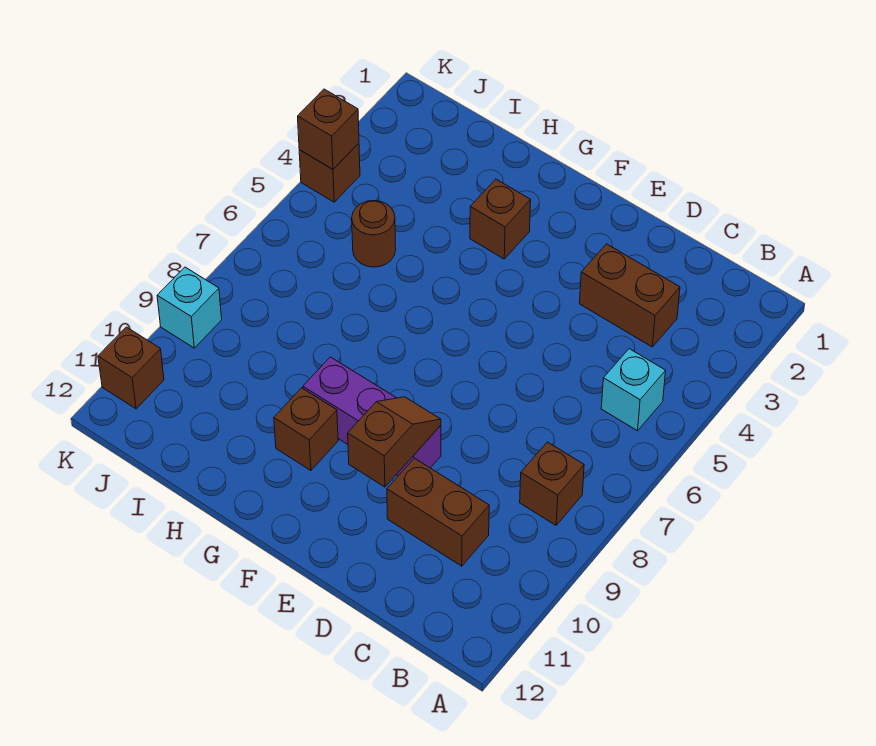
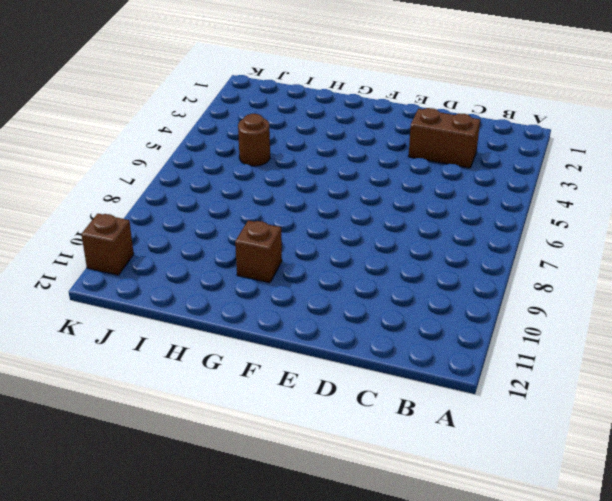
none -> cyan brick B5 level 1
none -> brown brick B8 level 1
none -> brown brick C10:D10 level 1

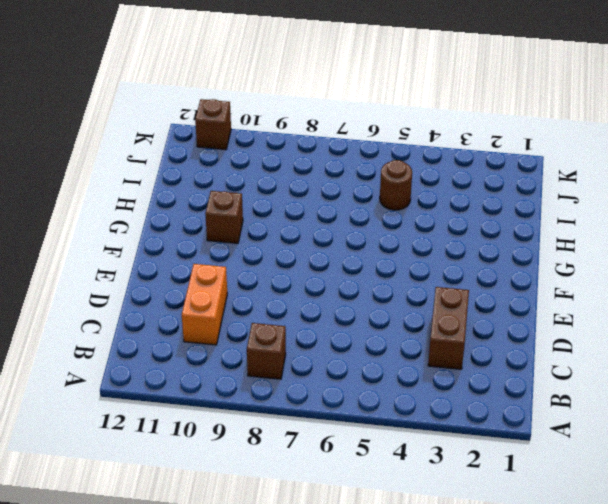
orange brick C10:D10 level 1 -> brown brick C10:D10 level 1
none -> cyan brick B5 level 1
none -> purple brick E9:G9 level 1
none -> brown brick G3 level 1

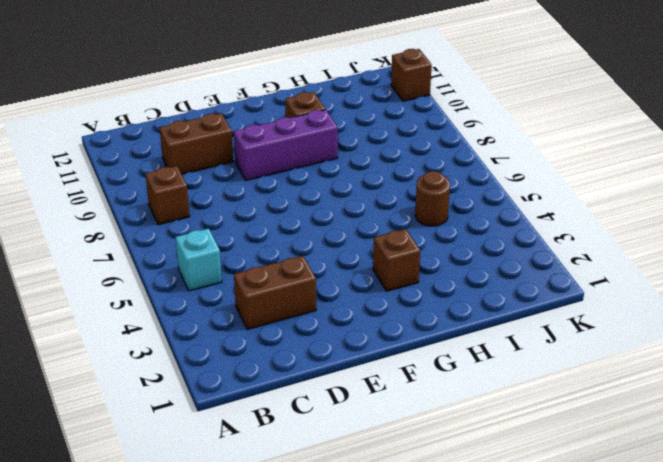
none -> brown brick K4 level 1
none -> cyan brick K9 level 1
none -> brown slope E9:E10 level 2 top 10

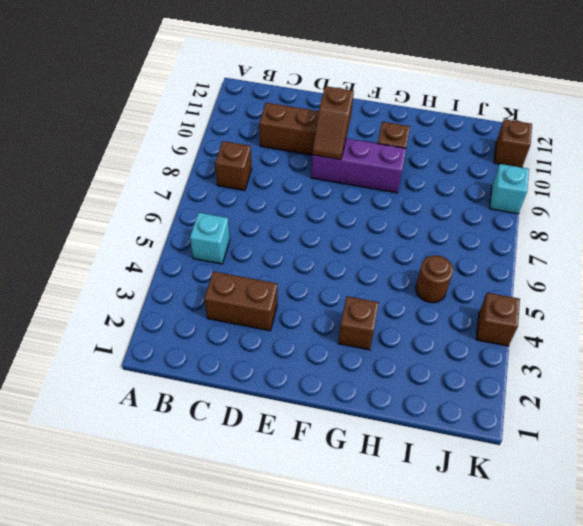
none -> brown brick K4 level 2

